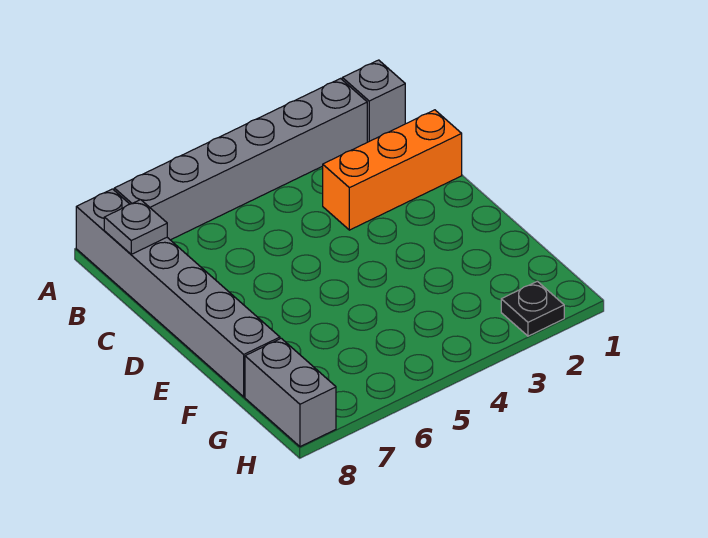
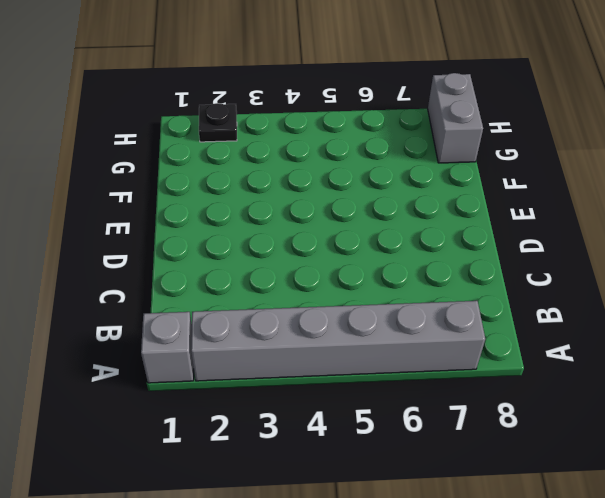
none -> grey brick A8:F8 level 1
none -> orange brick C1:C3 level 1

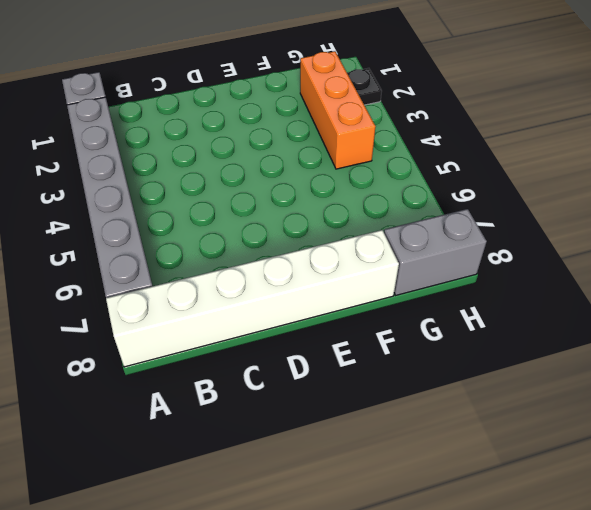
white brick A8:F8 level 1 -> grey brick A8:F8 level 1
orange brick G2:G4 level 1 -> orange brick C1:C3 level 1
none -> grey plate B8 level 2

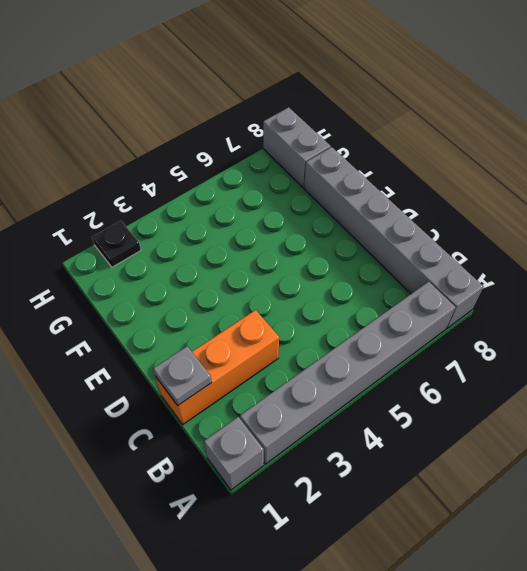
grey plate C1 level 2 -> grey plate B8 level 2

